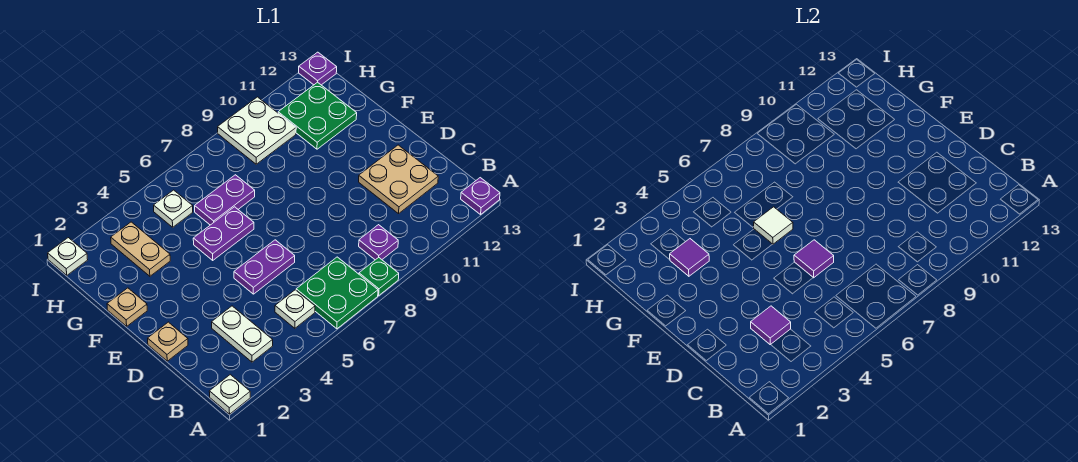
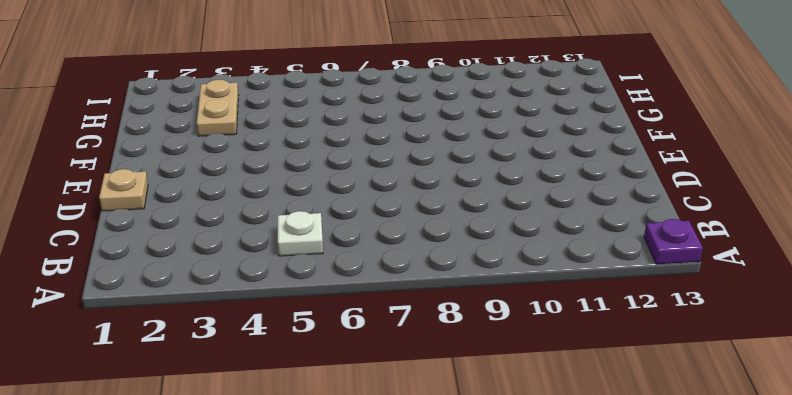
none -> white plate A1 level 1
none -> green plate A6:B7 level 1
none -> green plate A8 level 1

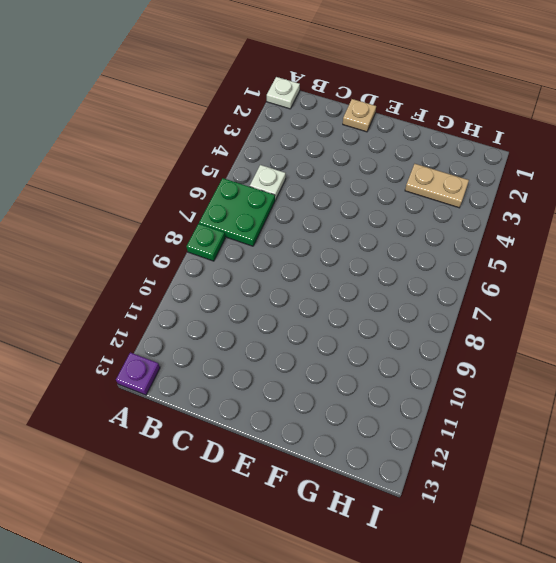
none -> white plate B3:C3 level 1
none -> purple plate B9 level 1
none -> tan plate C11:D12 level 1

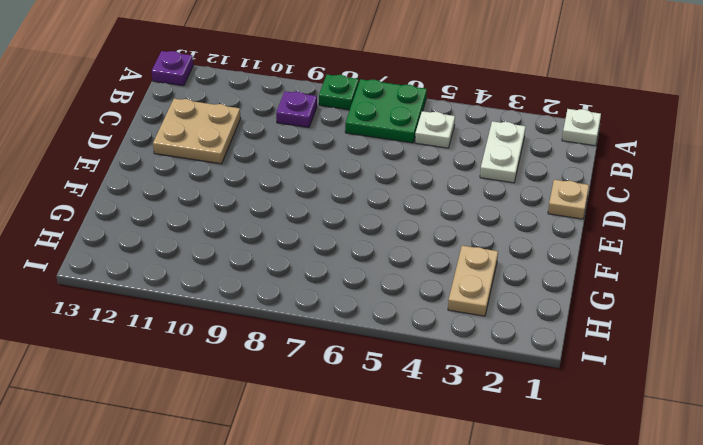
none -> purple plate D5:D6 level 1
none -> tan plate F1 level 1
none -> purple plate F5:F6 level 1

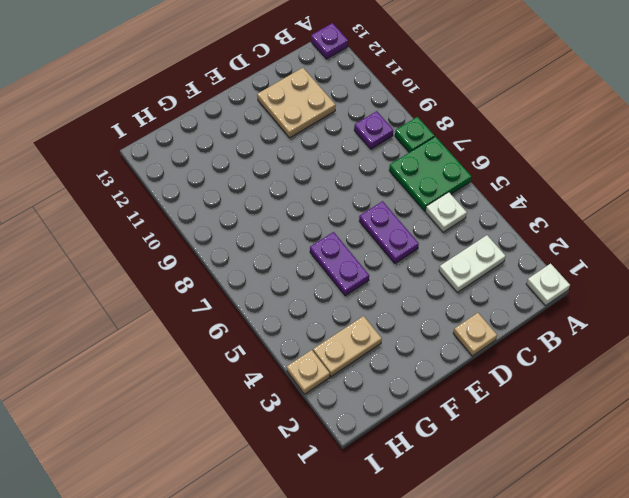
tan plate I3 level 1 -> tan plate F1 level 1
none -> purple plate G6:G7 level 1
none -> green plate G11:H12 level 1
none -> white plate H5 level 1

